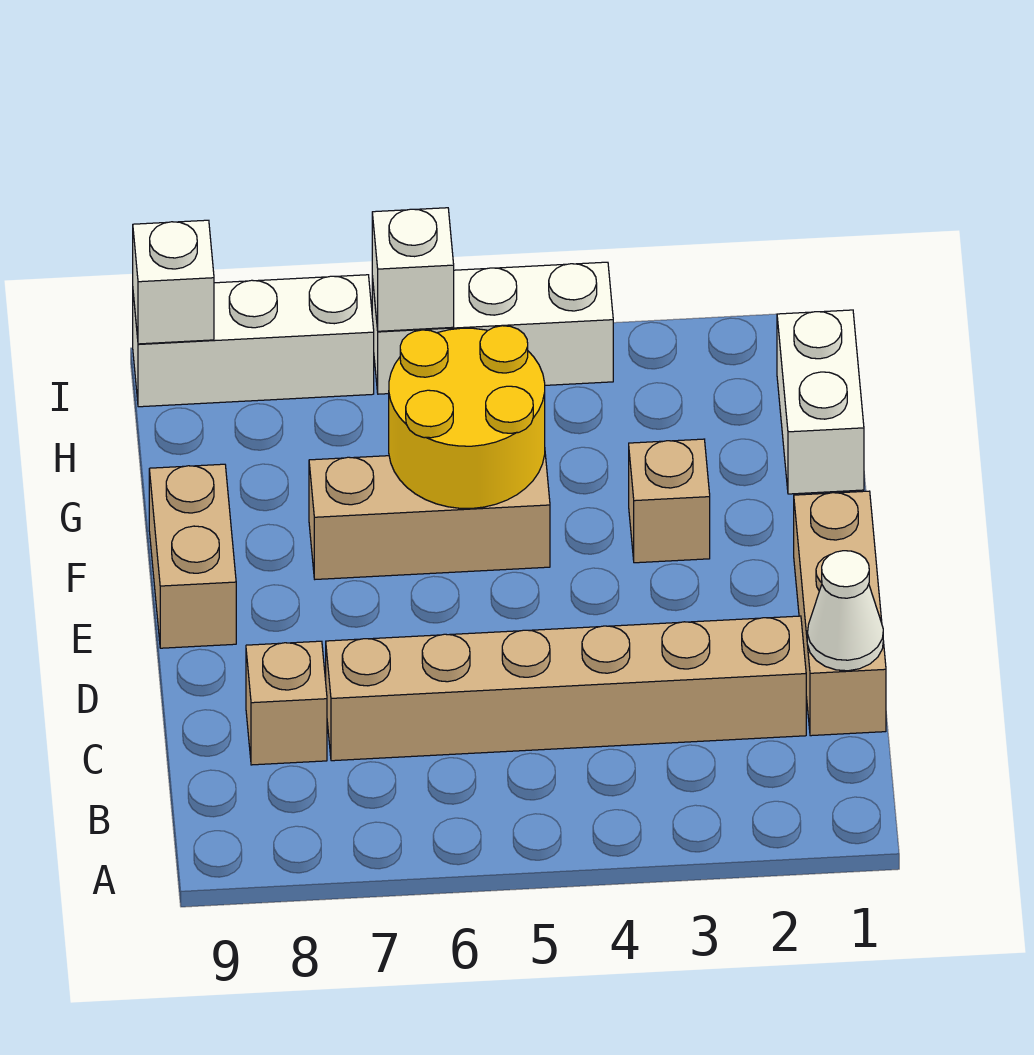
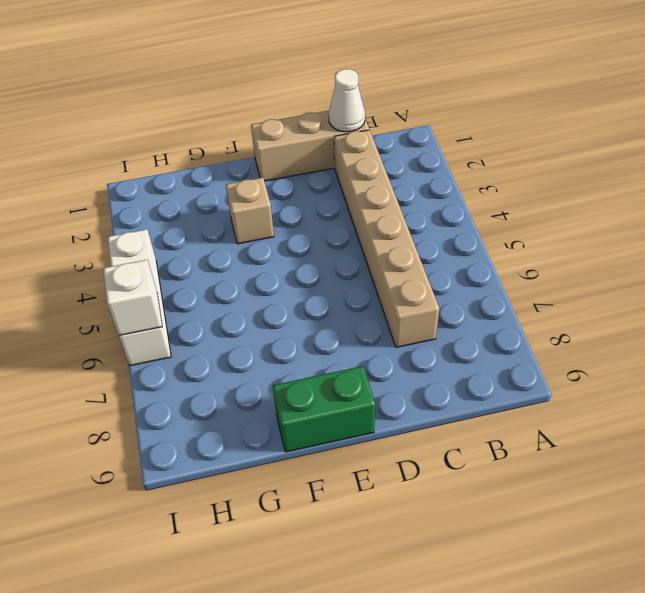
green brick E9:F9 level 1 -> tan brick E9:F9 level 1
none -> tan brick C8 level 1
none -> tan brick F5:F7 level 1
none -> white brick G1:H1 level 1

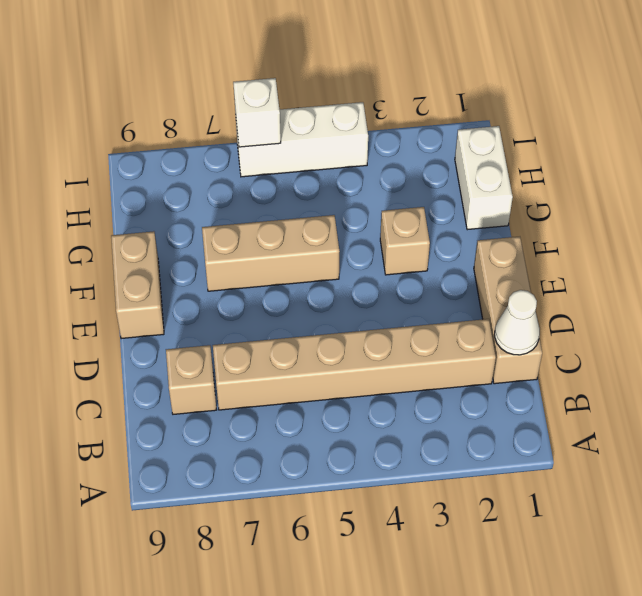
none -> white brick I7:I9 level 1
none -> yellow round brick F5:G6 level 2
none -> white brick I9 level 2

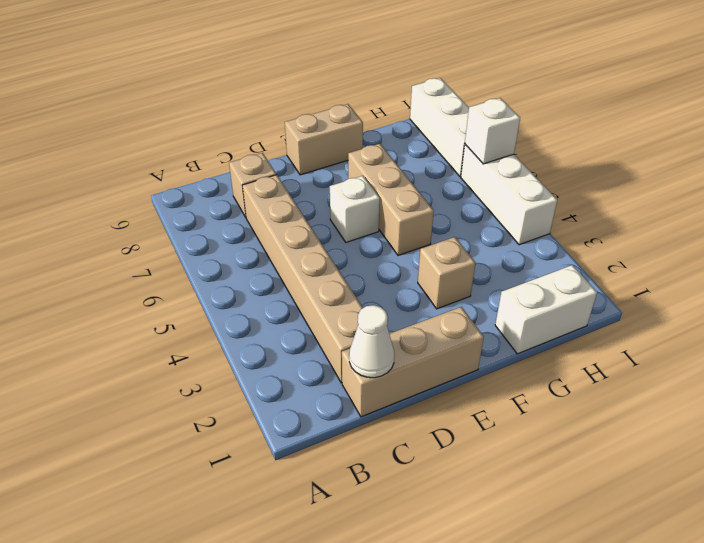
white brick E6 level 1 -> white brick I9 level 2
none -> yellow round brick F5:G6 level 2

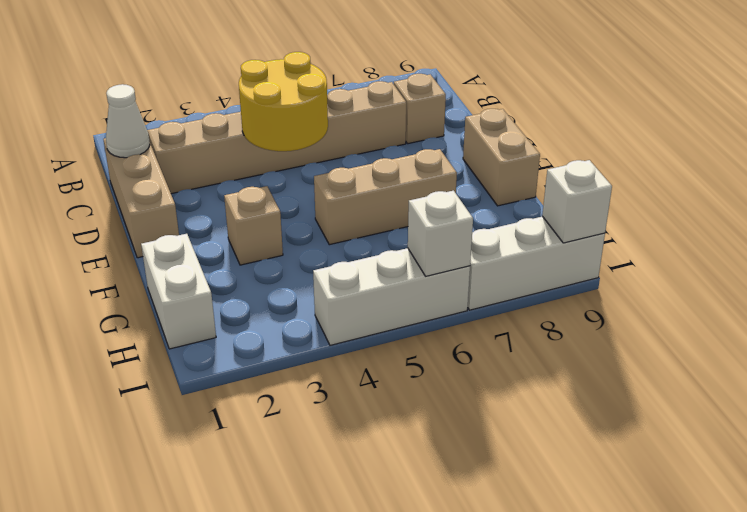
yellow round brick C4:D5 level 2 -> yellow round brick F5:G6 level 2

